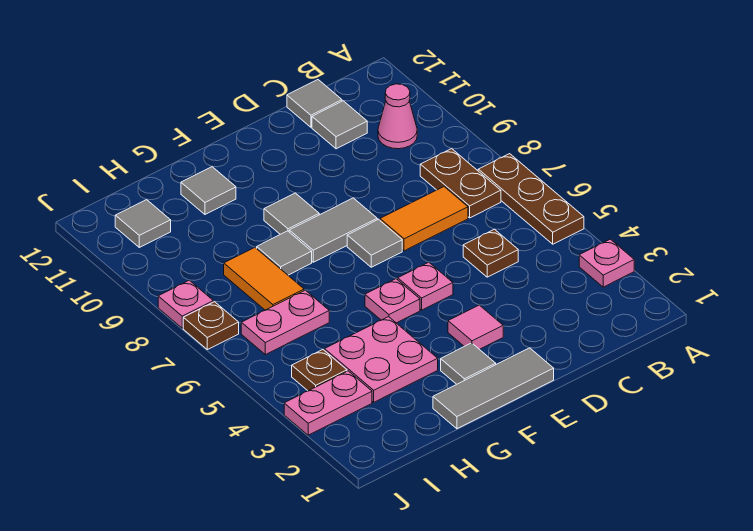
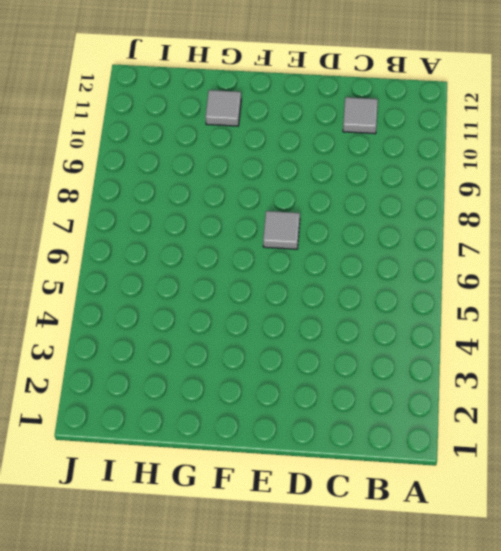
none -> pink plate A3 level 1
none -> brown plate A5:A7 level 1
none -> brown plate B7:B8 level 1

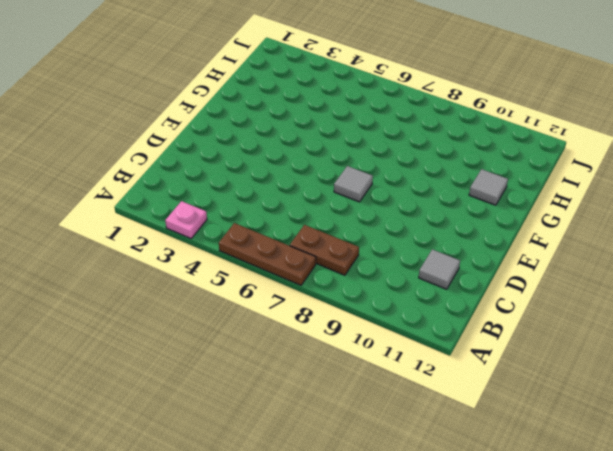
none -> pink cone B10 level 1
none -> brown plate C5 level 1
none -> orange tile C7:D7 level 1

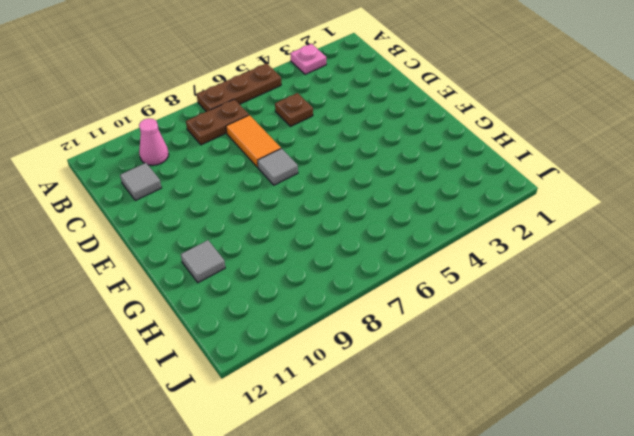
none -> grey tile C12 level 1
none -> grey tile E1:G1 level 1
none -> pink tile E3 level 1

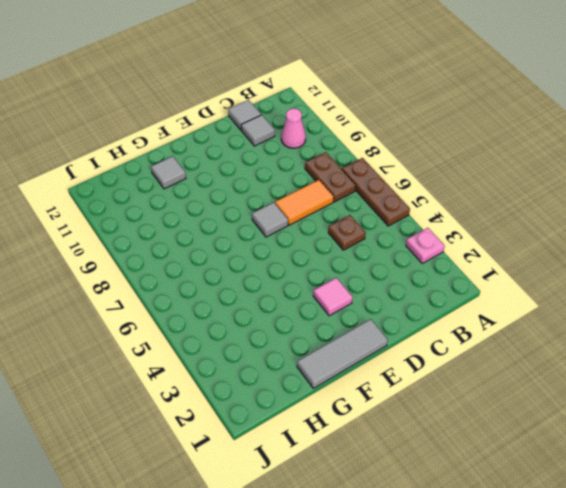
none -> pink plate E5 level 1
none -> grey tile E8:F8 level 1
none -> grey tile F2 level 1

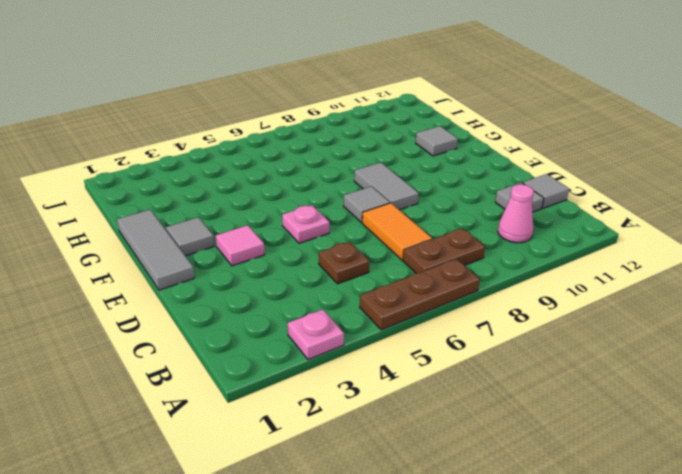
none -> pink plate F5 level 1
none -> grey tile F9 level 1
none -> pink plate G3:H4 level 1

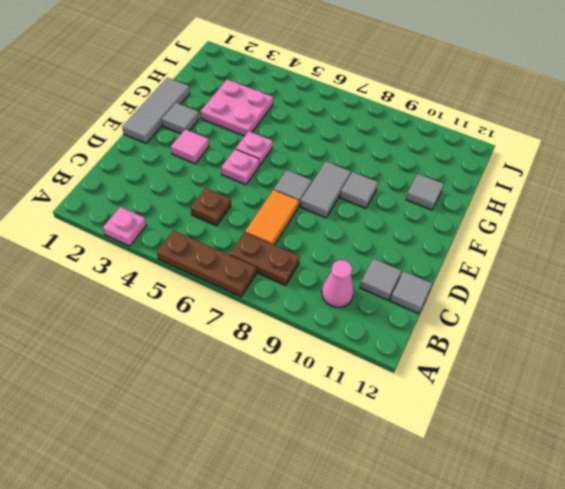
none -> grey tile G8 level 1
none -> pink plate H6:I6 level 1
none -> orange tile H7:H8 level 1

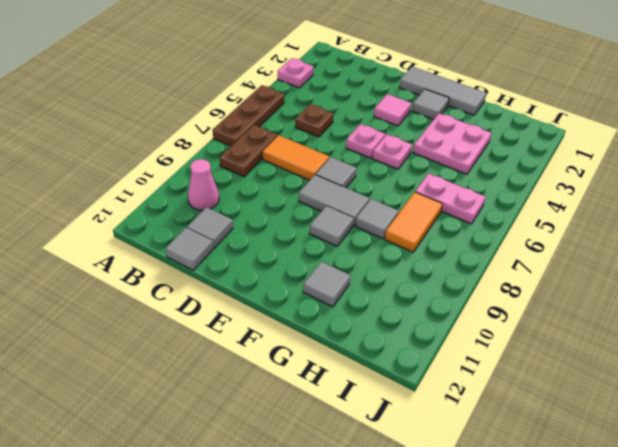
none -> pink plate I3:J3 level 1
none -> brown plate I4 level 1
none -> grey tile I11 level 1

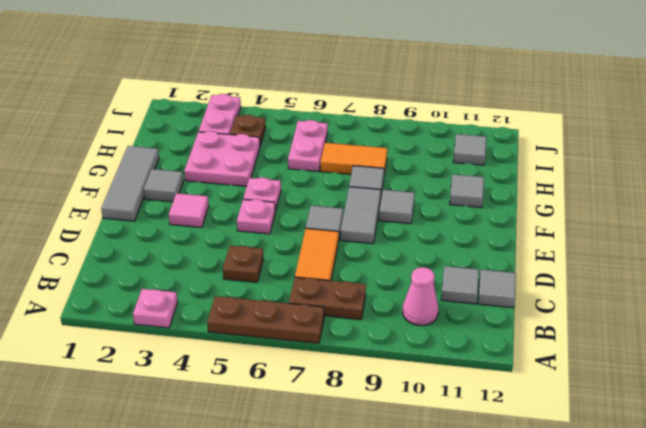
none -> brown plate J7 level 1
none -> pink plate J8 level 1

